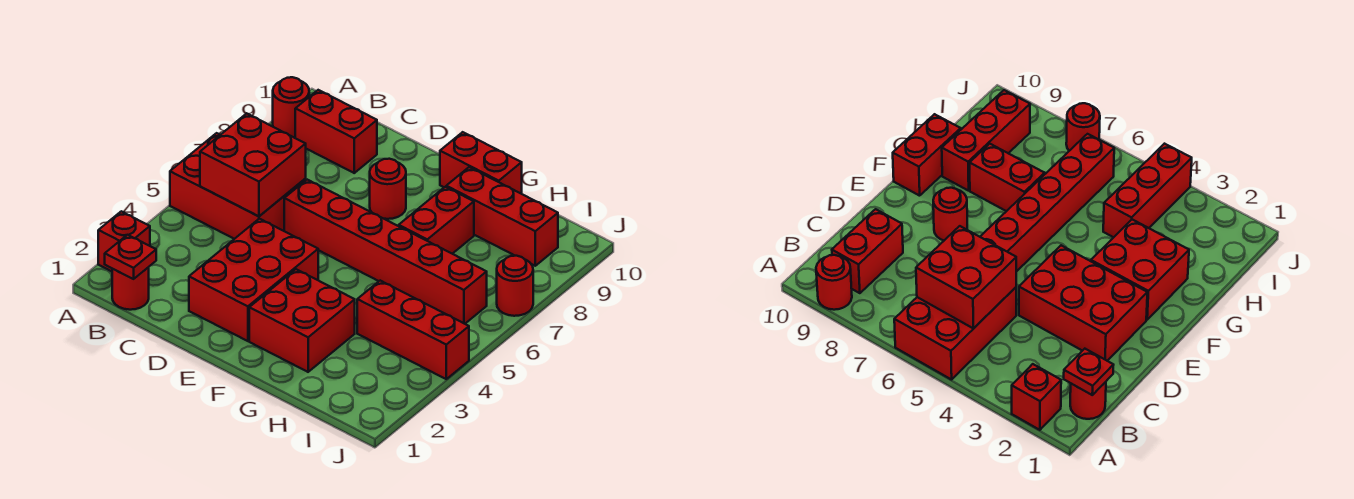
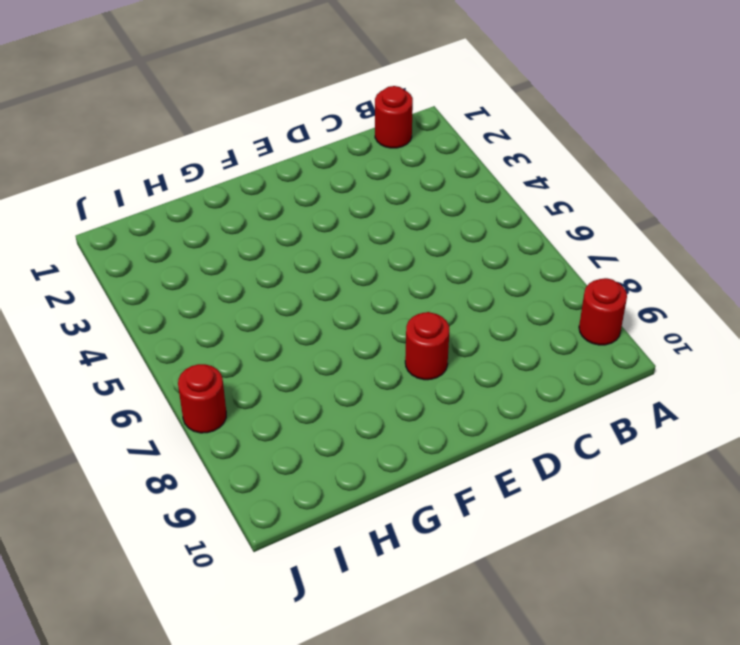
none -> red brick A2 level 1
none -> red brick A5:C6 level 1
none -> red brick B9:C9 level 1

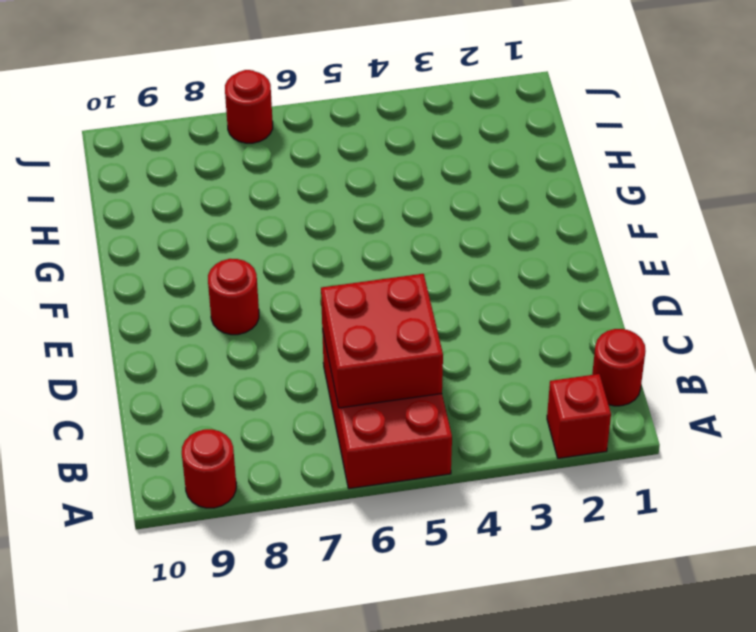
none -> red brick B9:C9 level 1
none -> red brick D2:E4 level 1
none -> red brick D6:I6 level 1

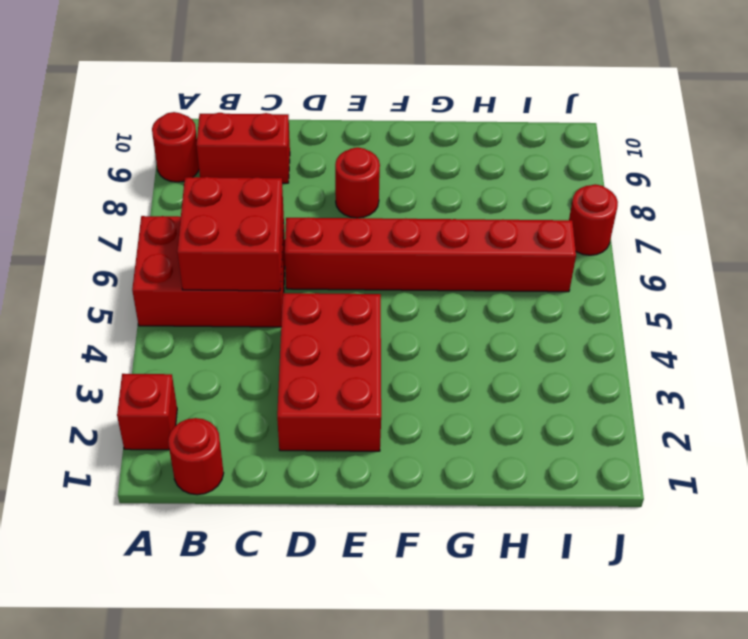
none -> red brick F2:G3 level 1
none -> red brick F10:G10 level 1
none -> red brick G7:G8 level 1

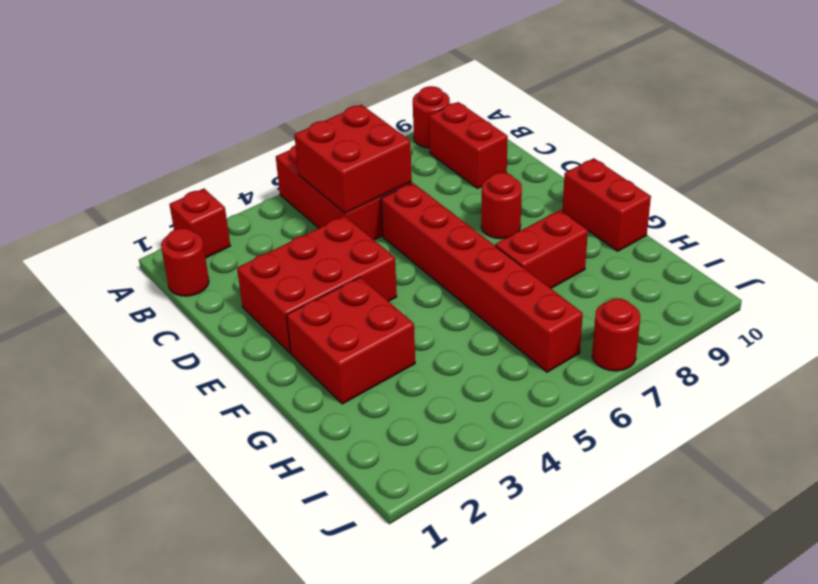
none -> red brick G9:I9 level 1
none -> red brick H4:J4 level 1
none -> red plate B1 level 2

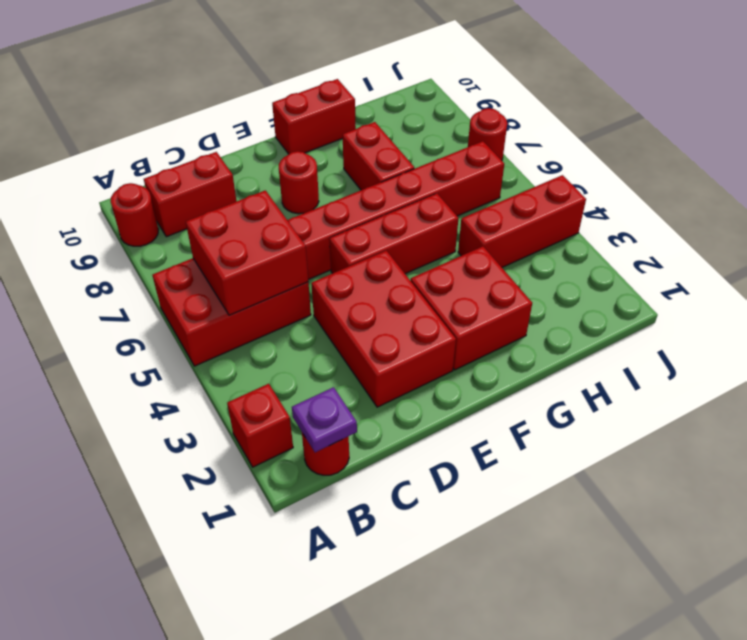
purple plate B1 level 2 -> red plate B1 level 2
red brick E5:G5 level 1 -> red brick G9:I9 level 1

